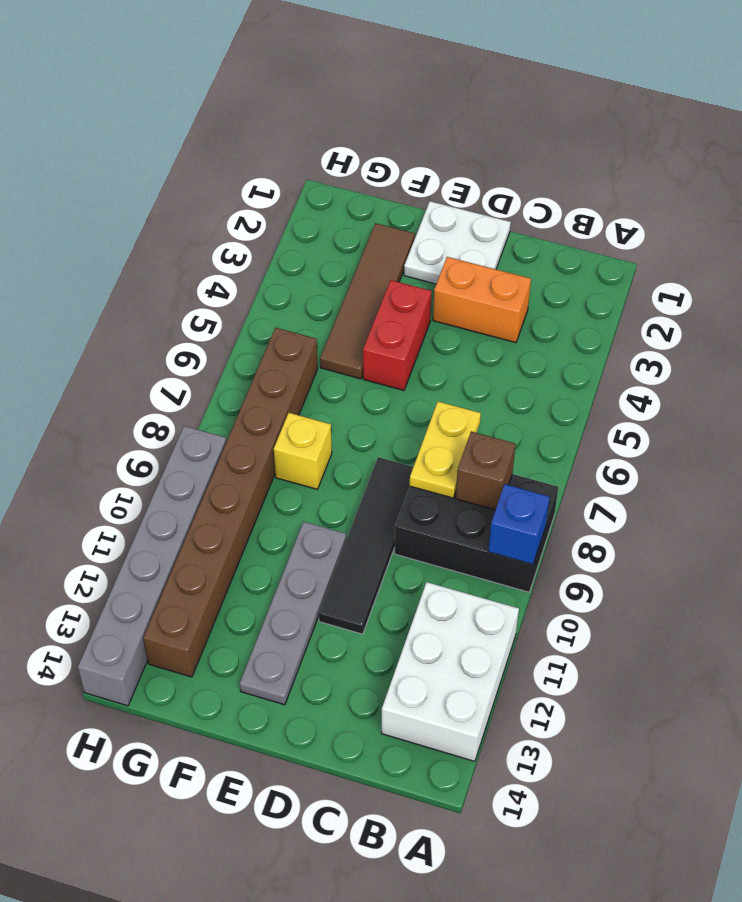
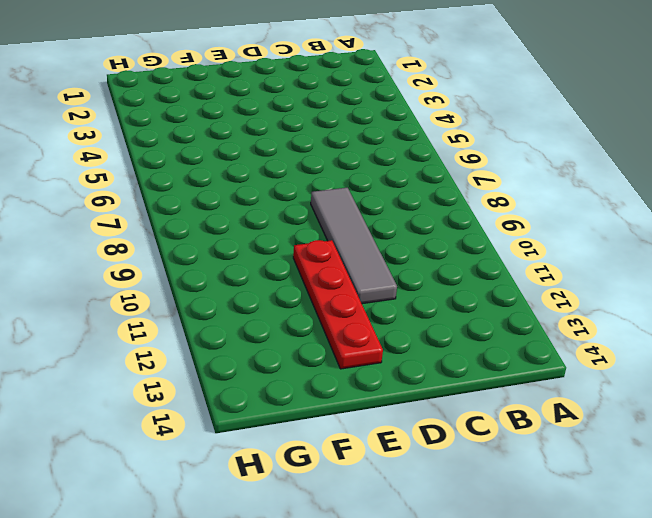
grey tile D8:D11 level 1 -> black tile D8:D11 level 1
red plate E10:E13 level 1 -> grey plate E10:E13 level 1
none -> black brick A8:C9 level 1
none -> white brick A11:B13 level 1
none -> orange brick C3:D3 level 1

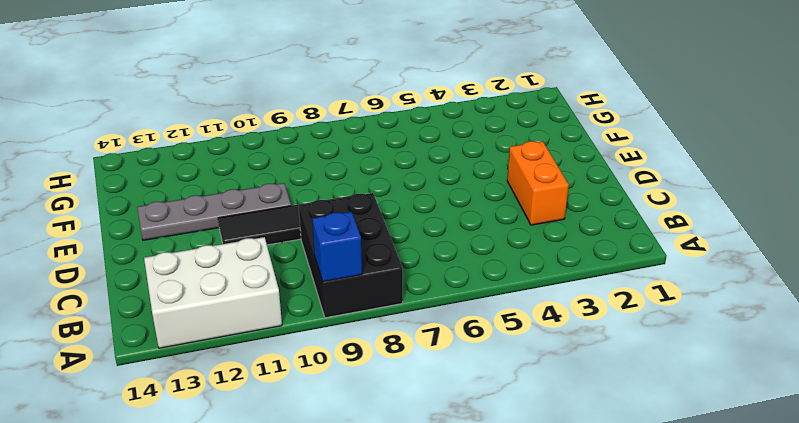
none -> white plate D1:E2 level 1
none -> red brick E4:E5 level 1
none -> brown tile F2:F5 level 1

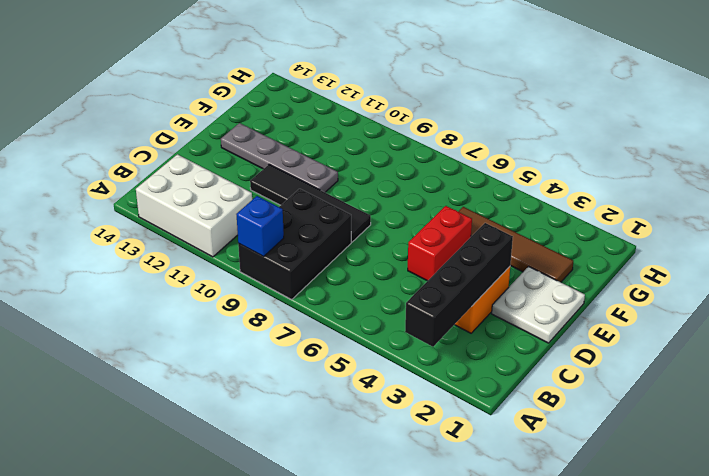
black brick A3:D3 level 2 -> none
red brick D5:E5 level 1 -> red brick E4:E5 level 1
none -> yellow brick F8 level 1
none -> brown brick G6:G13 level 1
none -> grey brick H9:H14 level 1

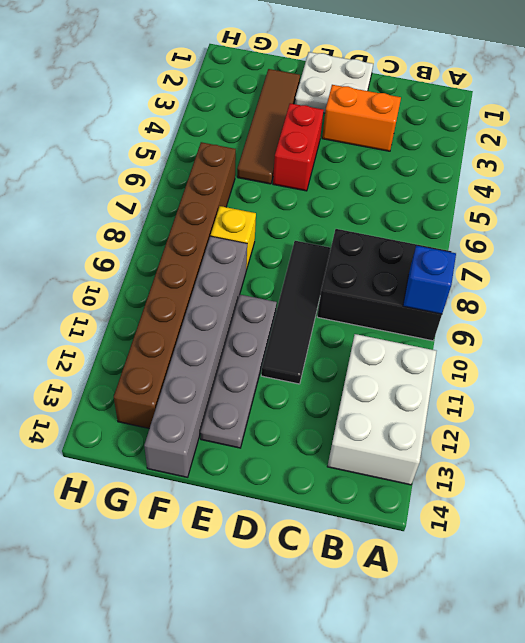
grey brick F9:F14 level 1 -> grey brick H9:H14 level 1
none -> brown brick B8 level 2
none -> yellow plate C7:C8 level 2

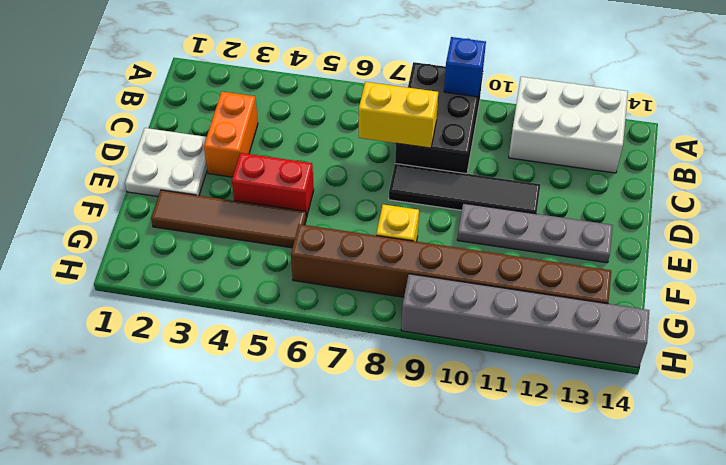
yellow brick C7:C8 level 2 -> yellow plate C7:C8 level 2
none -> brown brick B8 level 2

